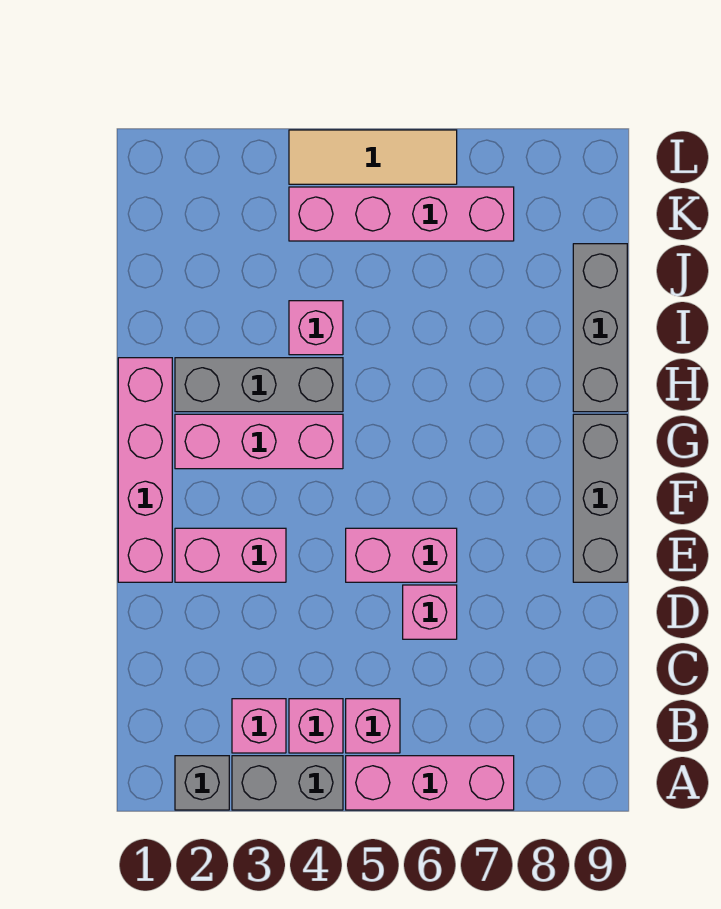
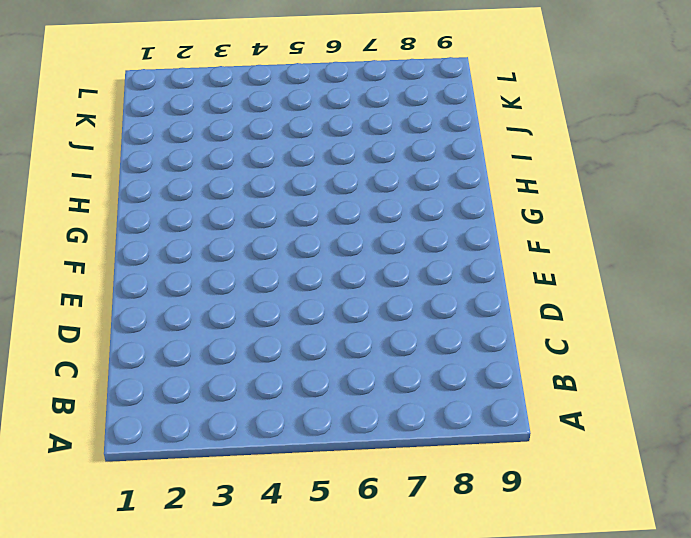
none -> grey brick A2 level 1
none -> grey brick A3:A4 level 1
none -> pink brick A5:A7 level 1

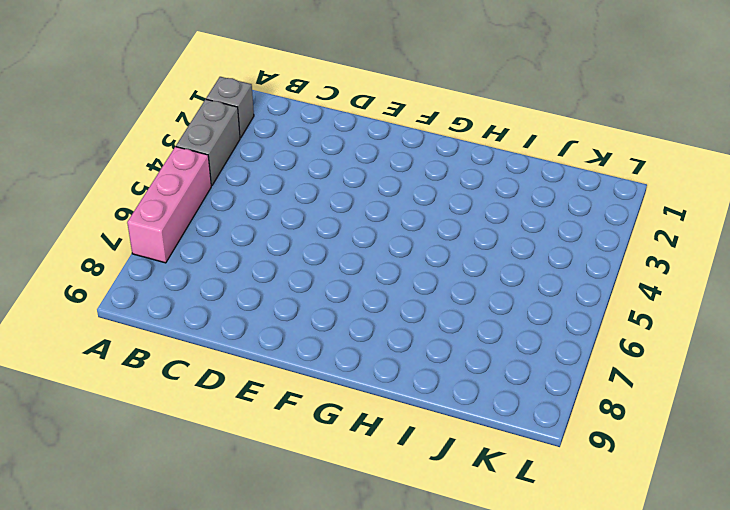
none -> pink brick B3 level 1
none -> pink brick B4 level 1
none -> pink brick B5 level 1

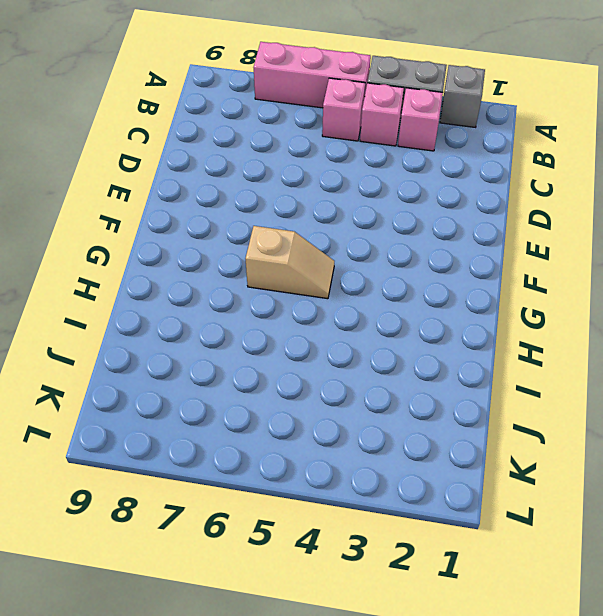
tan slope G5:G6 level 1 top 6 -> none
none -> pink brick D6 level 1
none -> pink brick E1:H1 level 1
none -> pink brick E2:E3 level 1

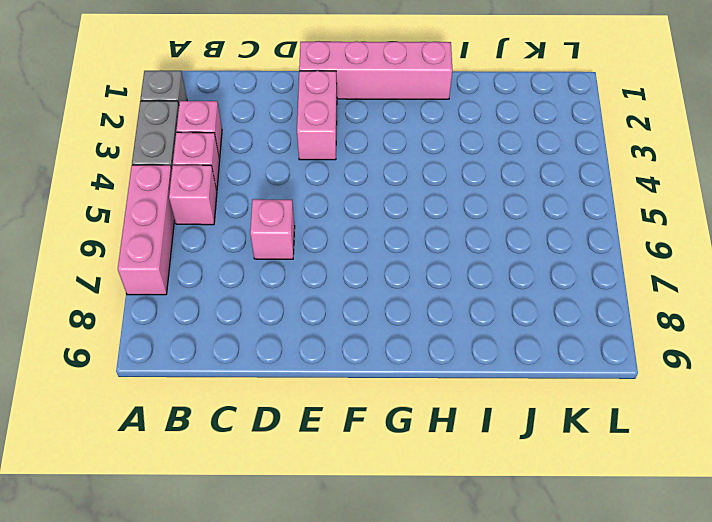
none -> pink brick E5:E6 level 1
none -> grey brick E9:G9 level 1
none -> pink brick G2:G4 level 1

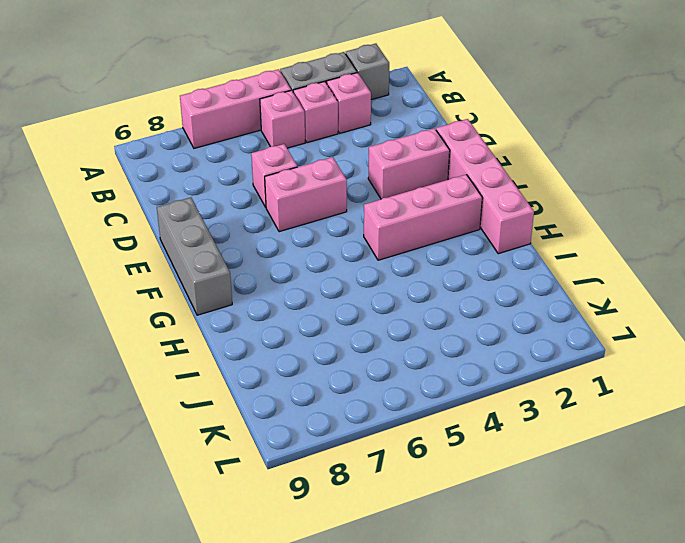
none -> grey brick H2:H4 level 1
none -> grey brick H9:J9 level 1
none -> pink brick I4 level 1

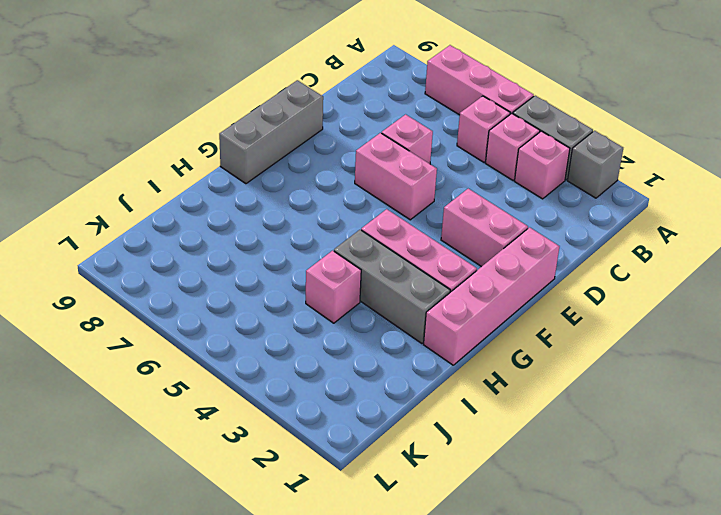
none -> grey brick H9:J9 level 1
none -> pink brick K4:K7 level 1
none -> tan tile L4:L6 level 1

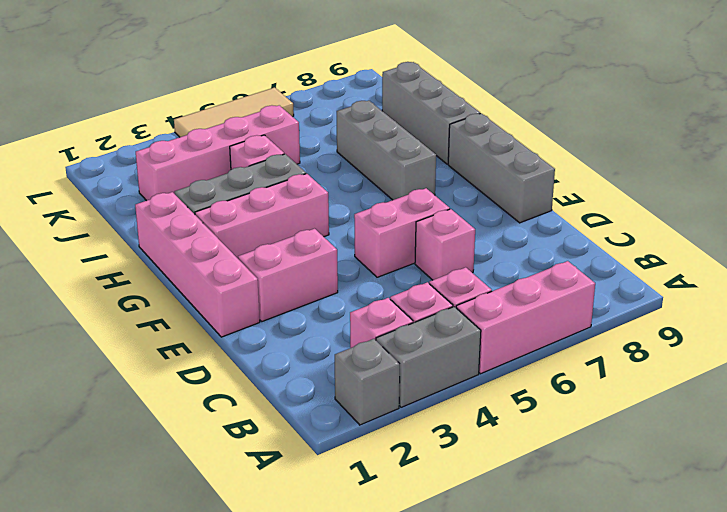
grey brick G7:I7 level 1 -> none
pink brick J2:J5 level 1 -> pink brick K4:K7 level 1

